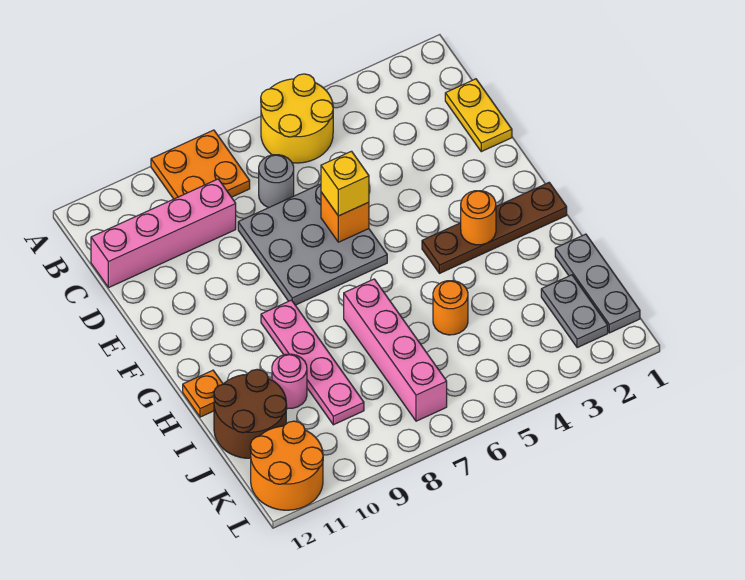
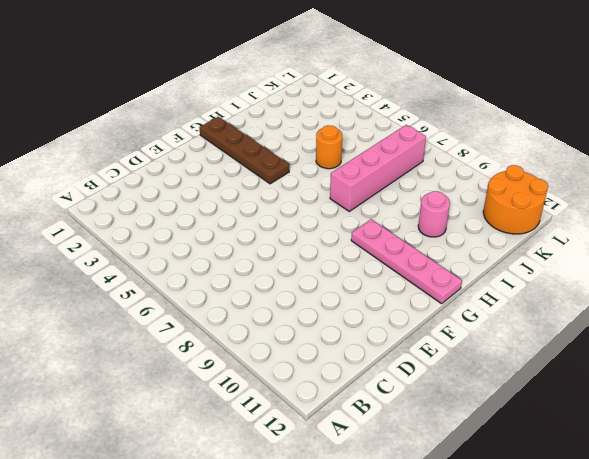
pink plate G9:G12 level 1 -> pink plate G9:J9 level 1
none -> yellow round brick A5:B6 level 1
none -> orange plate A8:B9 level 1
none -> yellow plate C1:D1 level 1

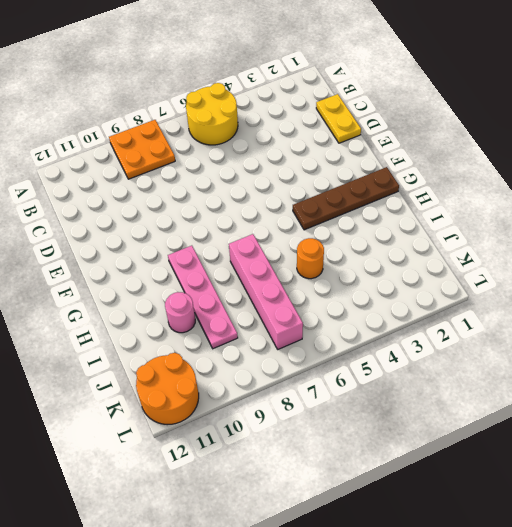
none -> grey round brick C7 level 1
none -> pink brick C9:C12 level 1
none -> grey plate D6:F8 level 1

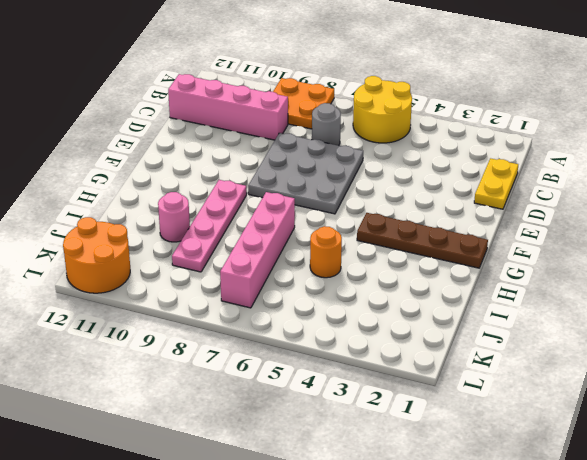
none -> orange plate H12 level 1
none -> grey plate I1:K1 level 1
none -> brown round brick I11:J12 level 1

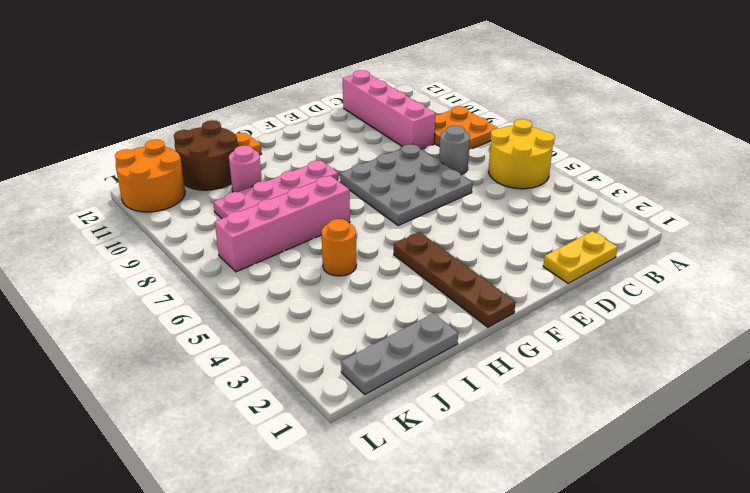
none -> grey plate J2:K2 level 1
none -> orange brick E6 level 2
none -> orange round brick G3 level 2

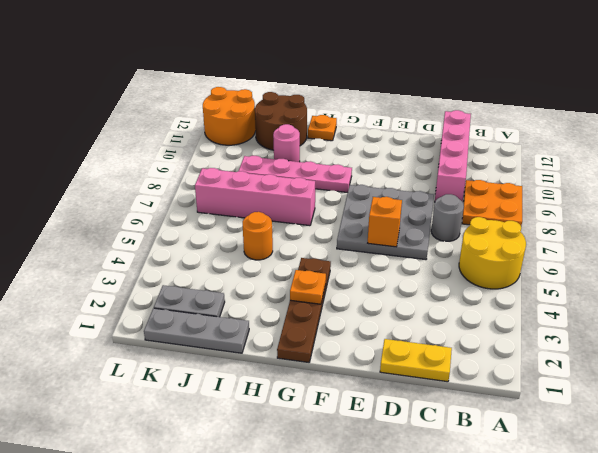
orange plate G3 level 2 -> orange round brick G3 level 2
none -> yellow brick E6 level 3

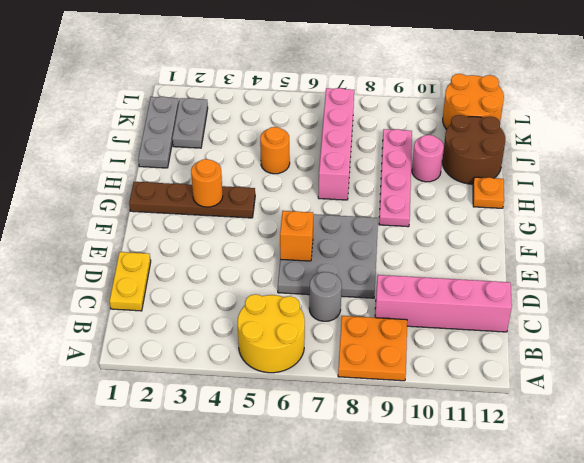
none -> yellow brick E6 level 3

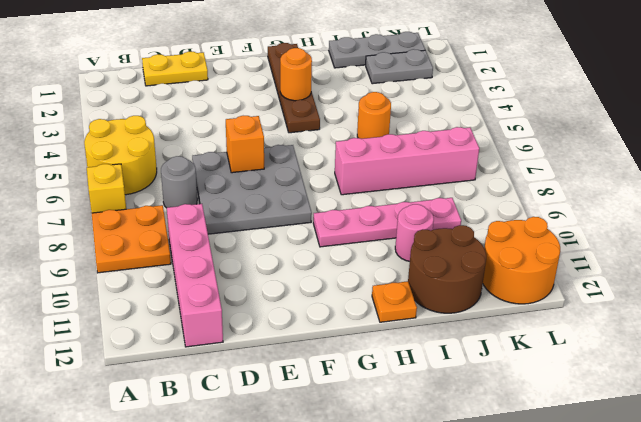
yellow brick A7 level 1 -> yellow brick E6 level 3

